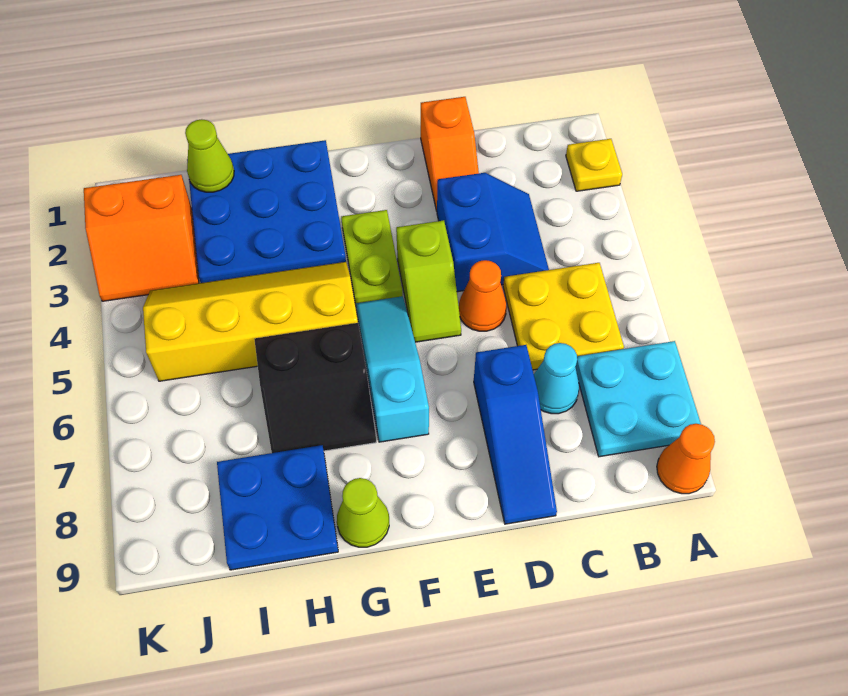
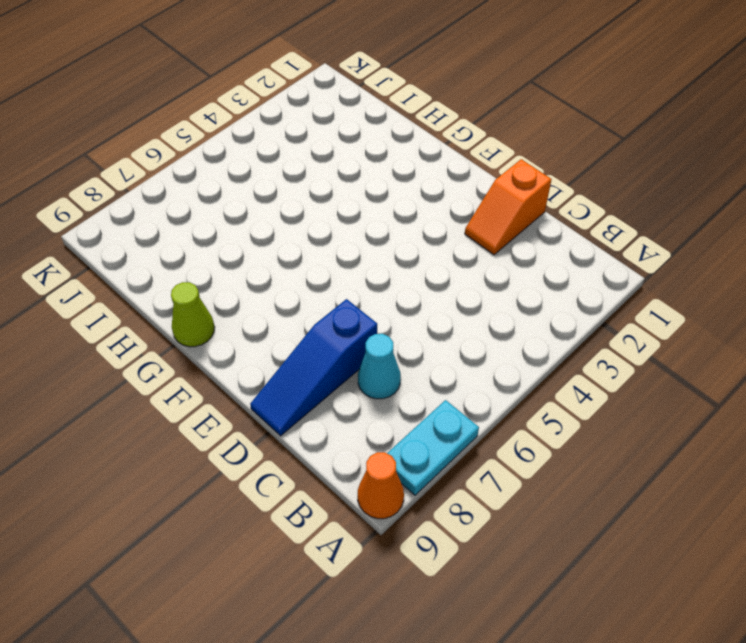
cyan plate A7:A8 level 1 -> cyan plate A7:B8 level 1
none -> yellow plate A2 level 1
none -> yellow plate B5:C6 level 1
none -> blue slope C3:D4 level 1 top D

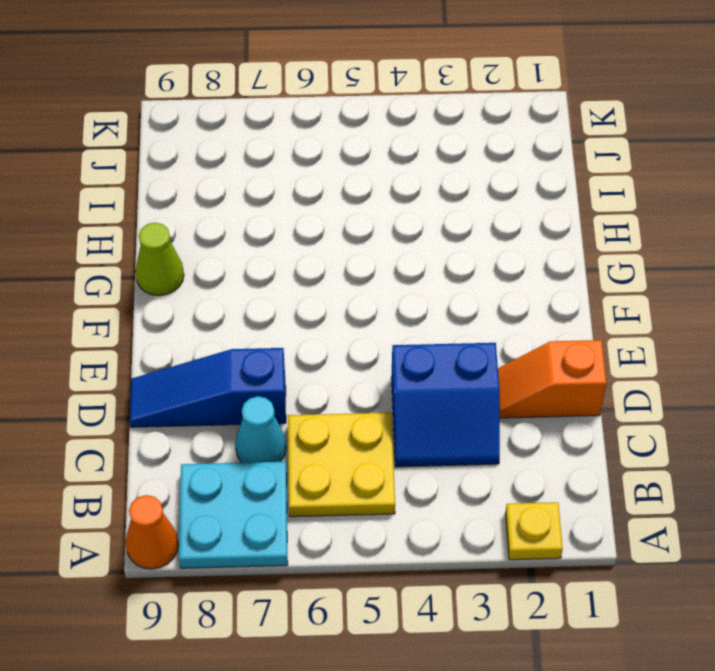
none -> orange cone D5 level 1
none -> lime slope E4:E5 level 1 top 4
none -> lime plate F3:F4 level 1

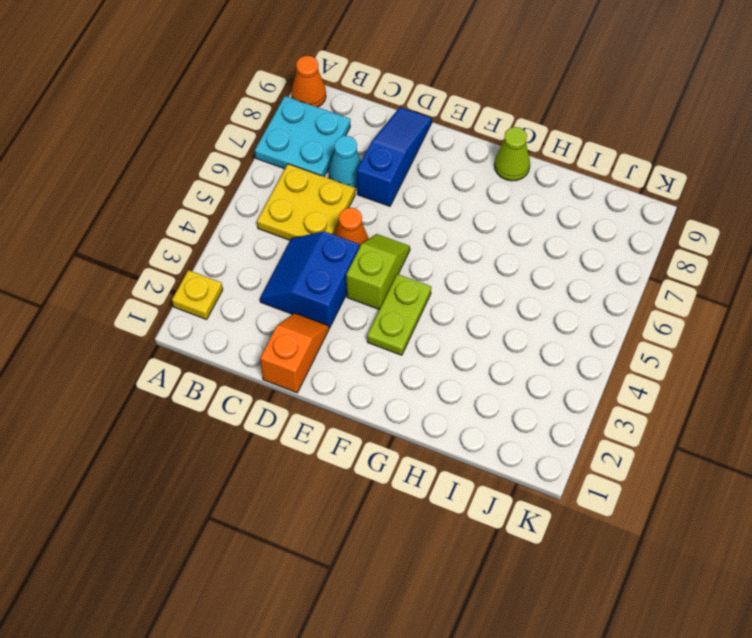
none -> cyan slope F5:F7 level 1 top 7
none -> blue plate G1:I3 level 1
none -> yellow slope G4:J5 level 1 top 5

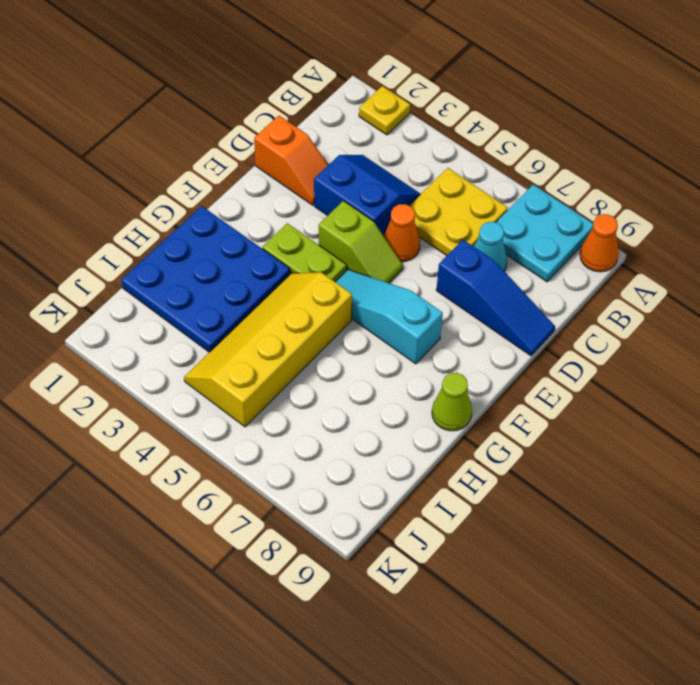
none -> black slope G6:H7 level 1 top 6
none -> blue plate H8:I9 level 1
none -> orange slope J2:K3 level 1 top 2

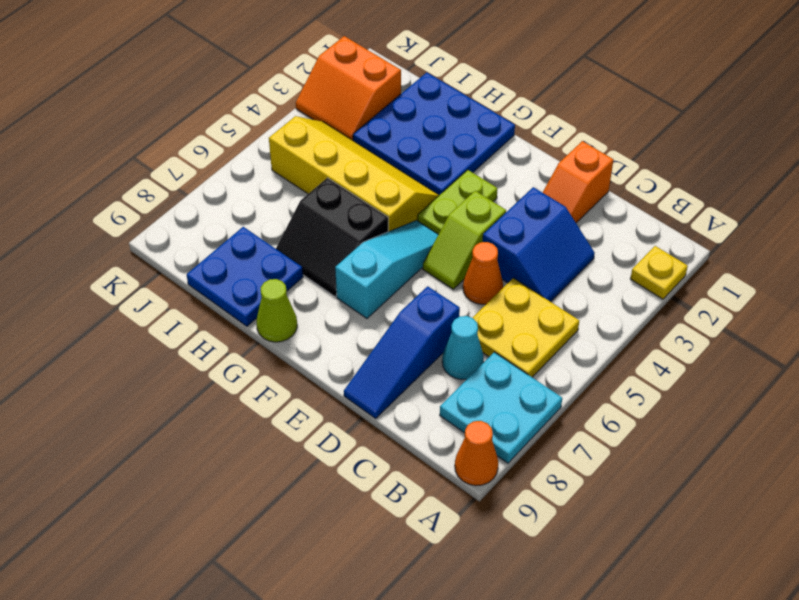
none -> lime cone I1 level 2

